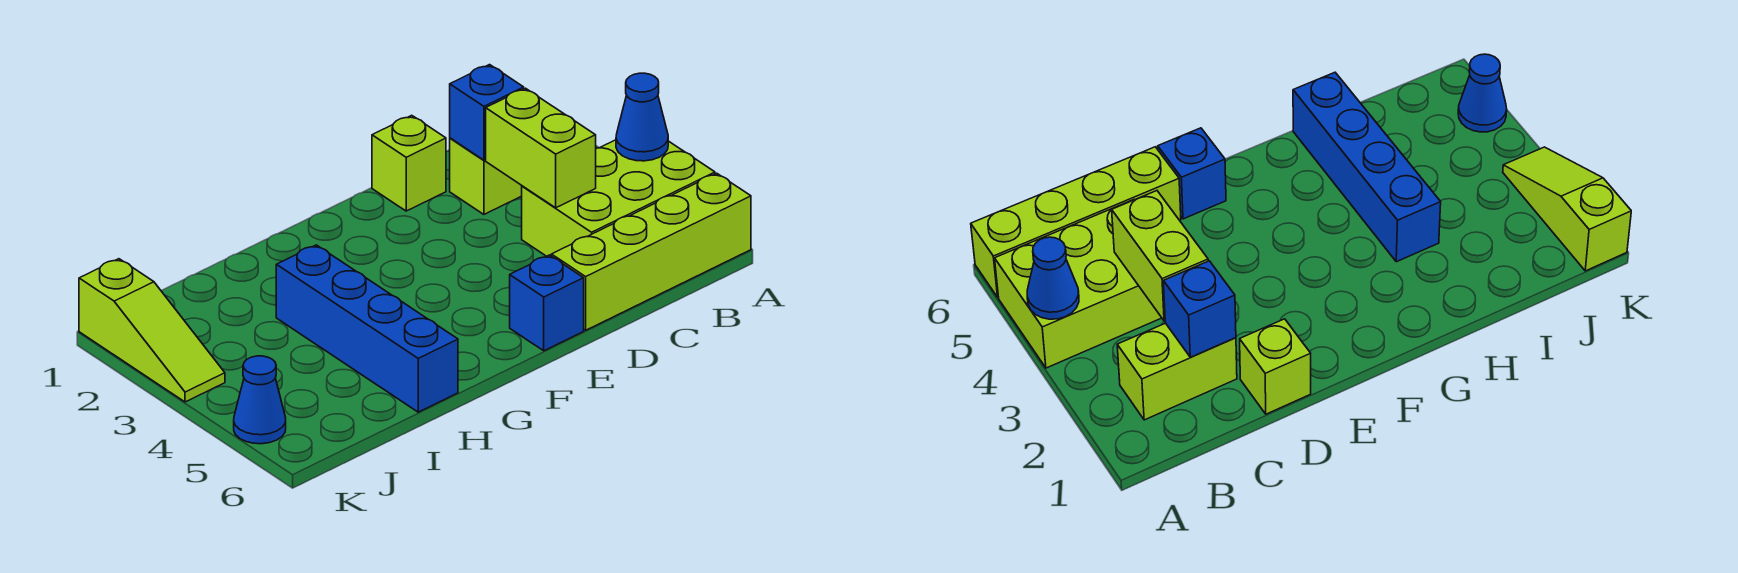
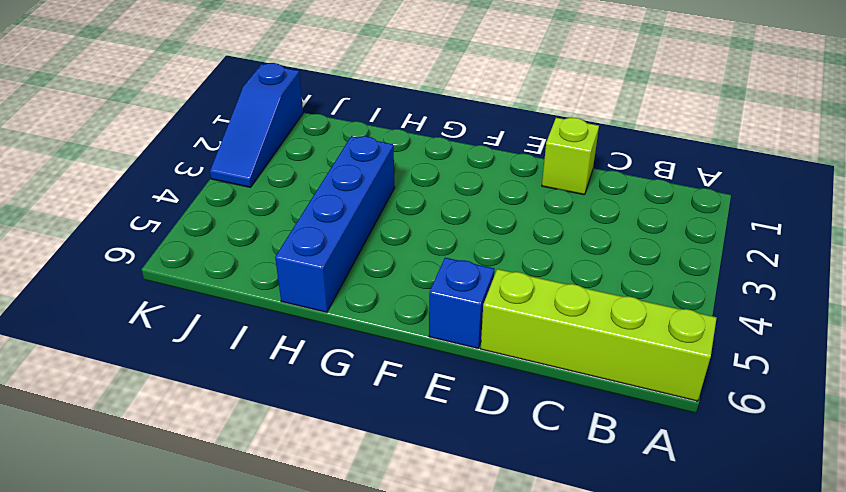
blue slope K1:K3 level 1 top 1 -> lime slope K1:K3 level 1 top 1
none -> lime brick A4:C5 level 1
none -> lime brick B2:C2 level 1

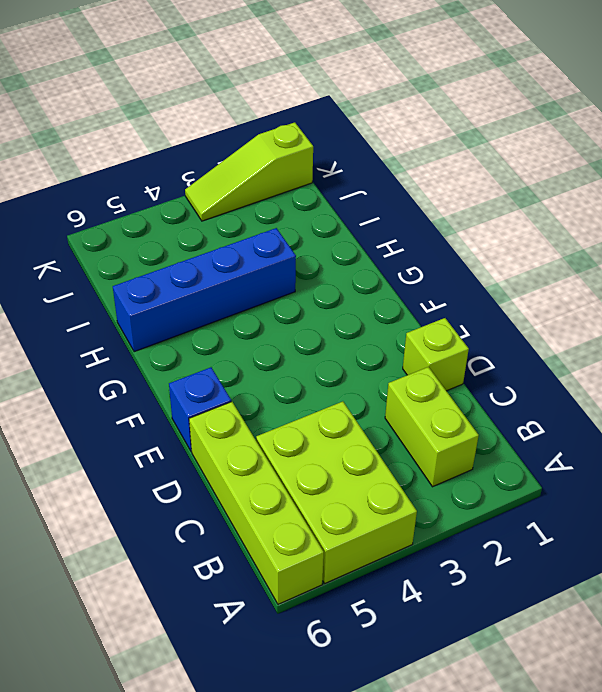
none -> blue cone K5 level 1
none -> blue cone A4 level 2

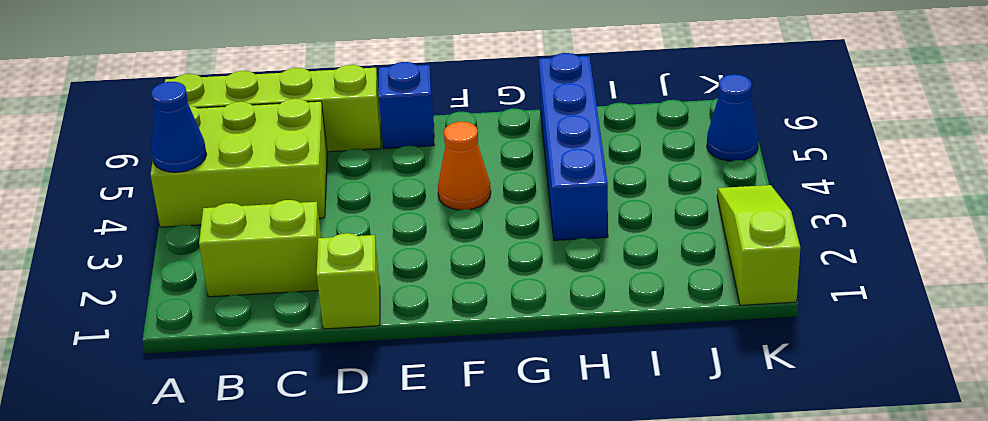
orange cone F4 level 1 -> none
none -> blue brick C2 level 2
none -> lime brick C3:C4 level 2

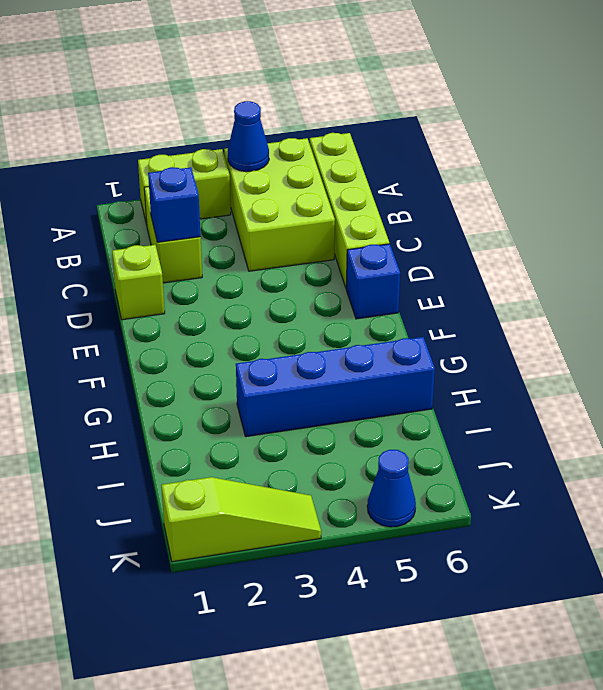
lime brick A2:A3 level 1 -> lime brick C3:C4 level 2

